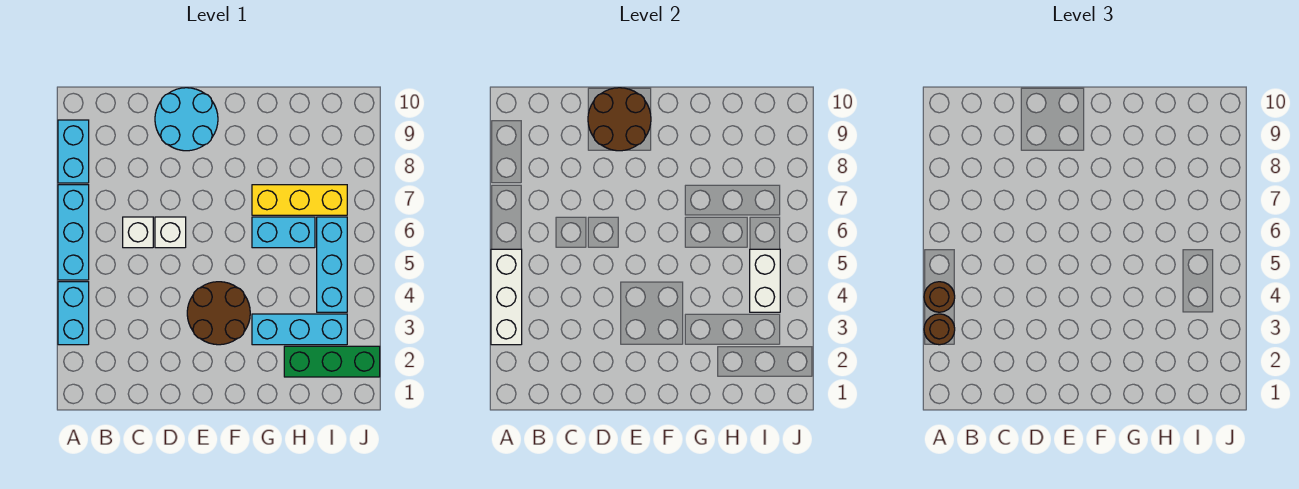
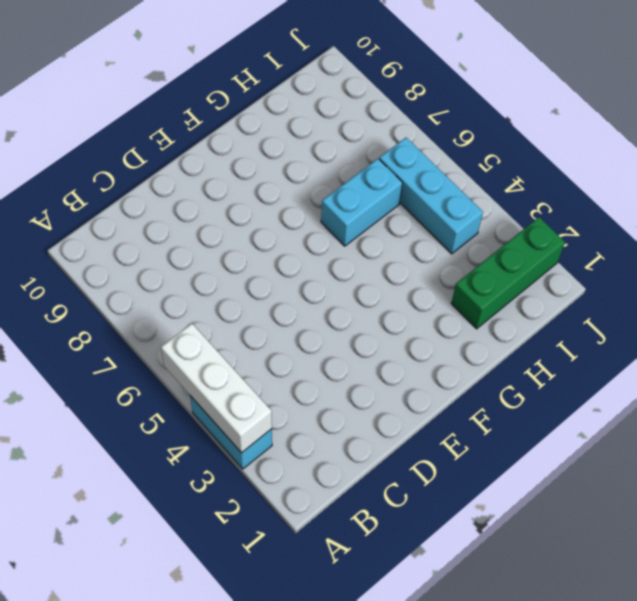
none -> cyan brick A5:A7 level 1
none -> cyan brick A8:A9 level 1
none -> white brick C6 level 1

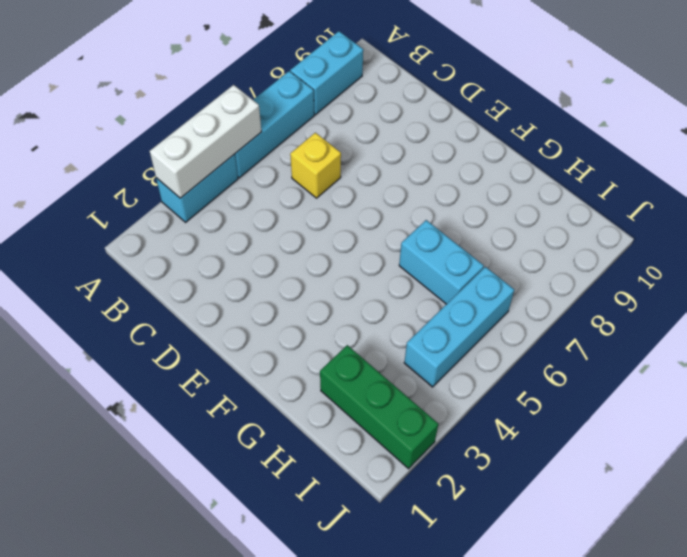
yellow brick C6 level 1 -> white brick C6 level 1
none -> white brick D6 level 1
none -> cyan round brick D9:E10 level 1
none -> brown round brick E3:F4 level 1

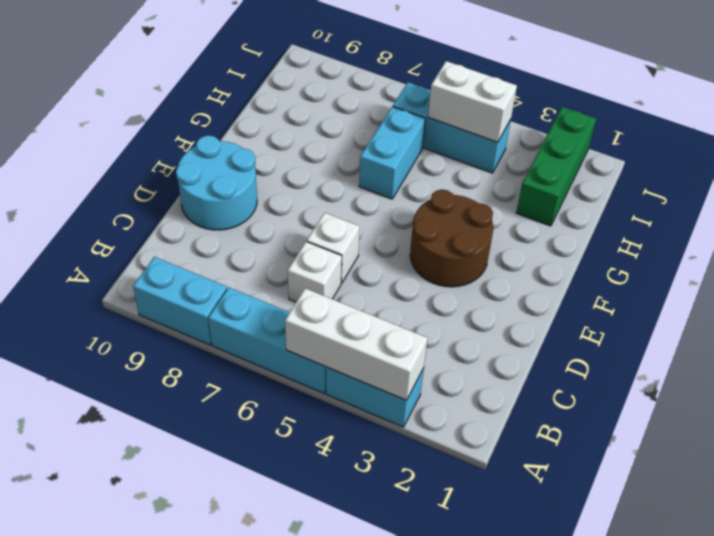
none -> cyan brick G3:I3 level 1
none -> yellow brick G7:I7 level 1
none -> brown round brick D9:E10 level 2

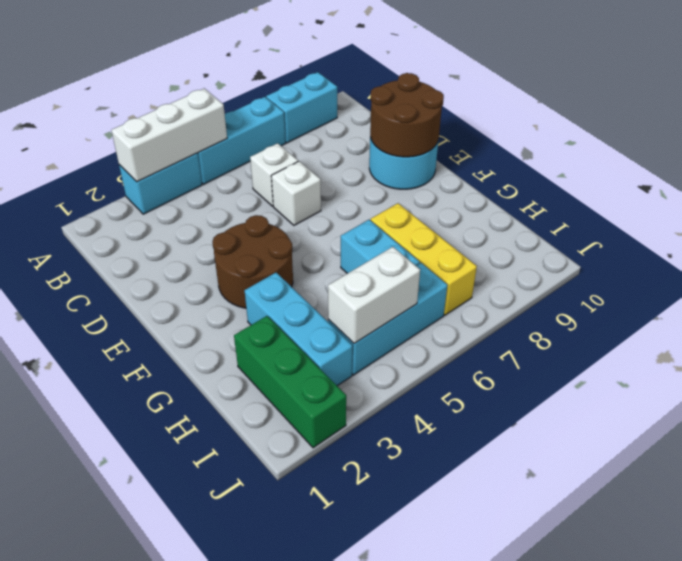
none -> brown round brick A3 level 3
none -> brown round brick A4 level 3

